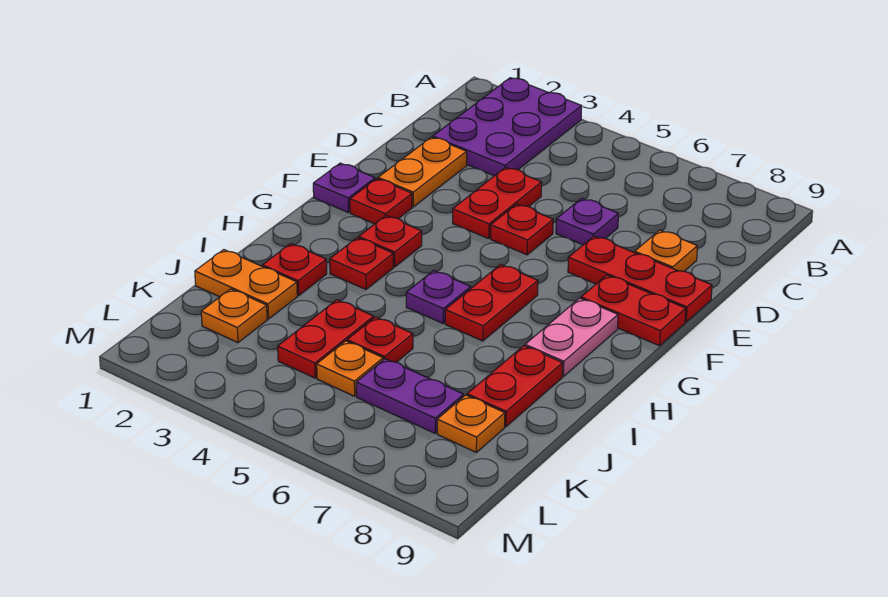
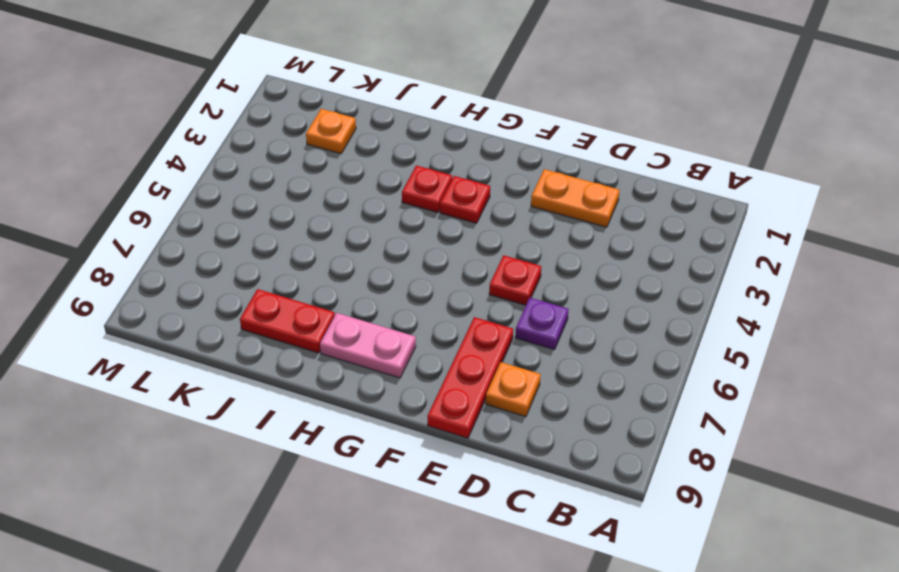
none -> purple plate A2:C3 level 1
none -> red plate D4:E4 level 1
none -> purple plate F1 level 1

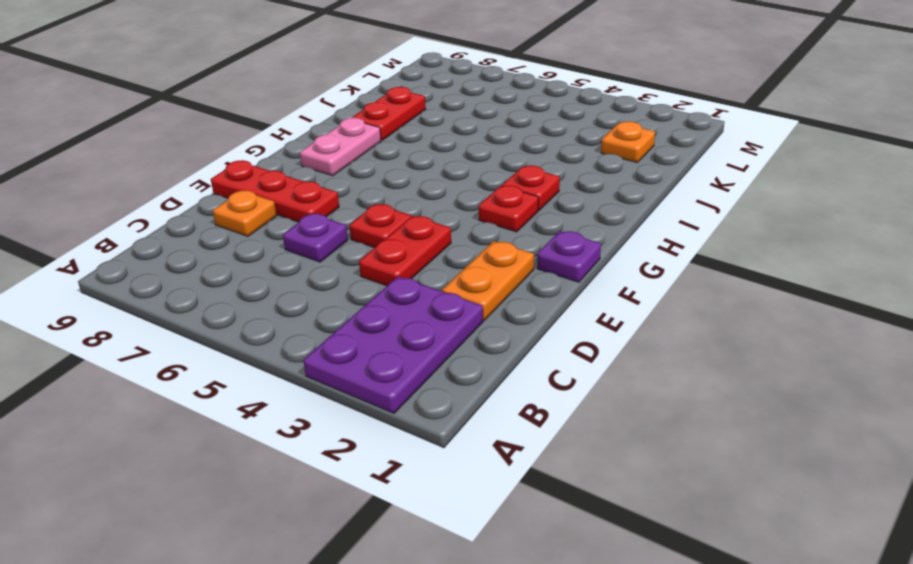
none -> red plate F2 level 1
none -> red plate F8:F9 level 1
none -> red plate G6:H6 level 1

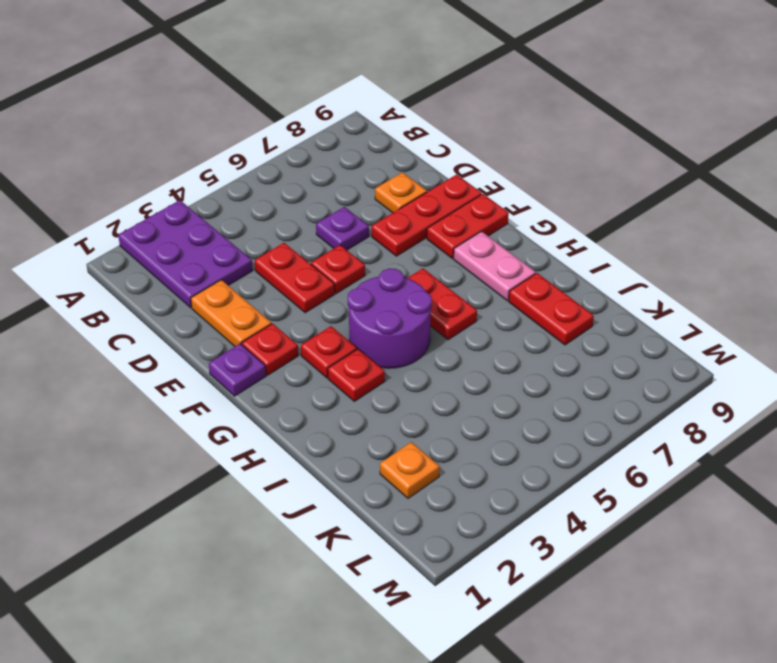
purple round brick G4:H5 level 1 -> purple plate H5 level 1
none -> red plate I2 level 1
none -> orange plate J1:J2 level 1
none -> red plate J4:K4 level 1

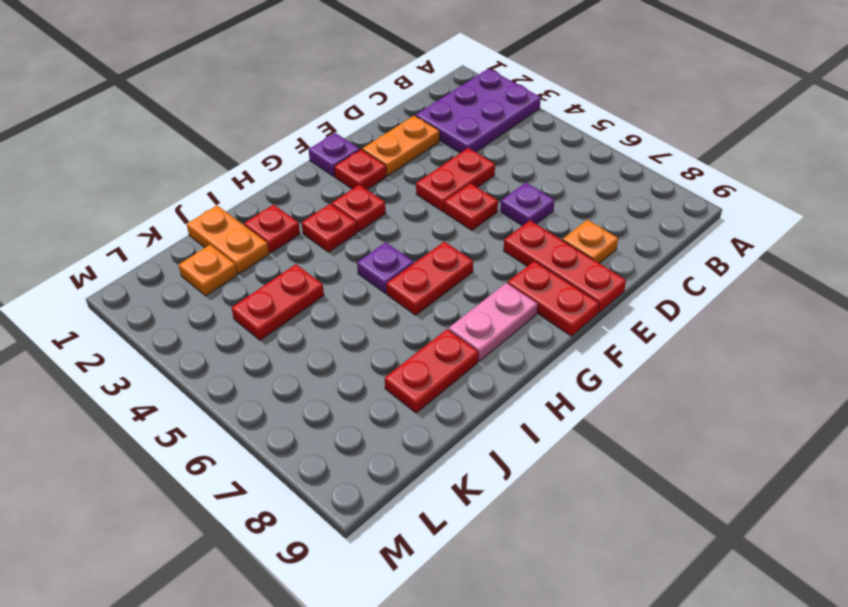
none -> red plate J5 level 1
none -> orange plate K5 level 1
none -> purple plate K6:K7 level 1

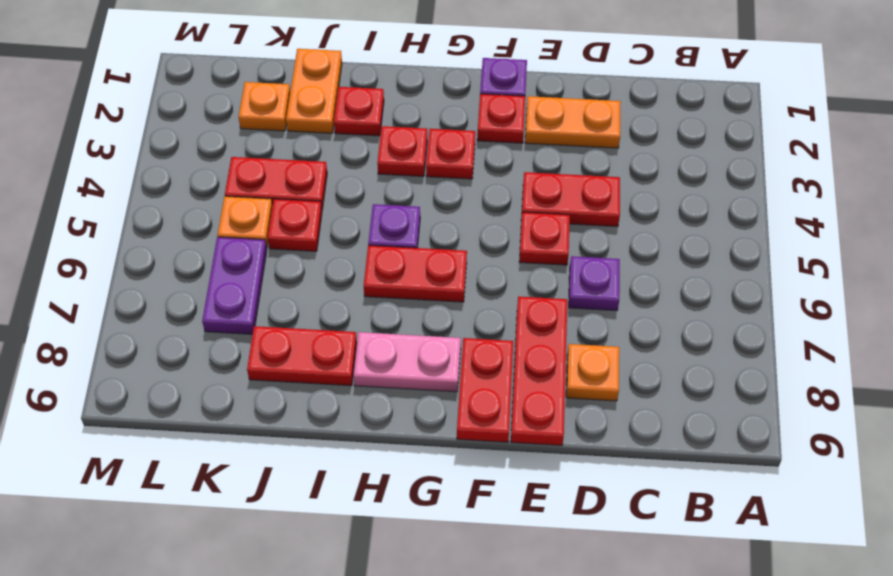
none -> purple plate A2:C3 level 1
none -> orange plate K8 level 1

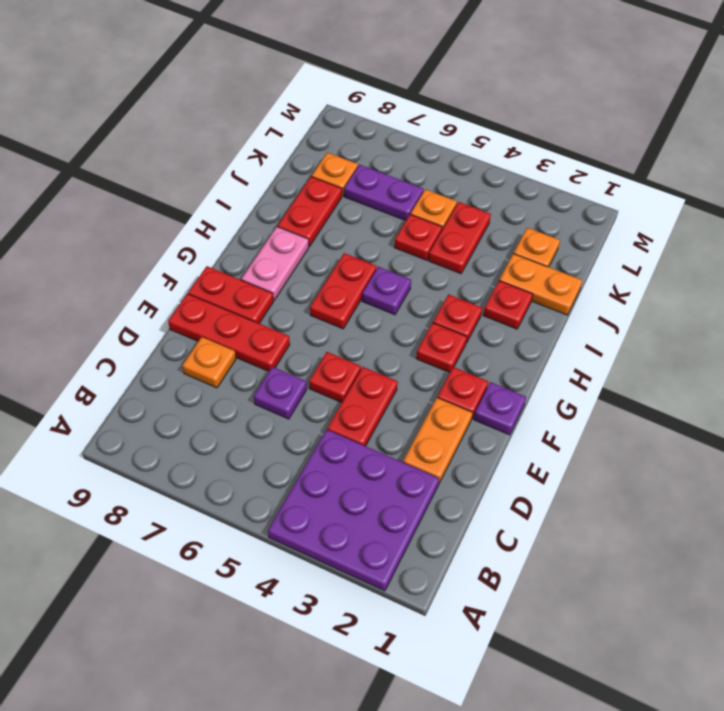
purple plate A2:C4 level 1 -> purple plate A2:C3 level 1

